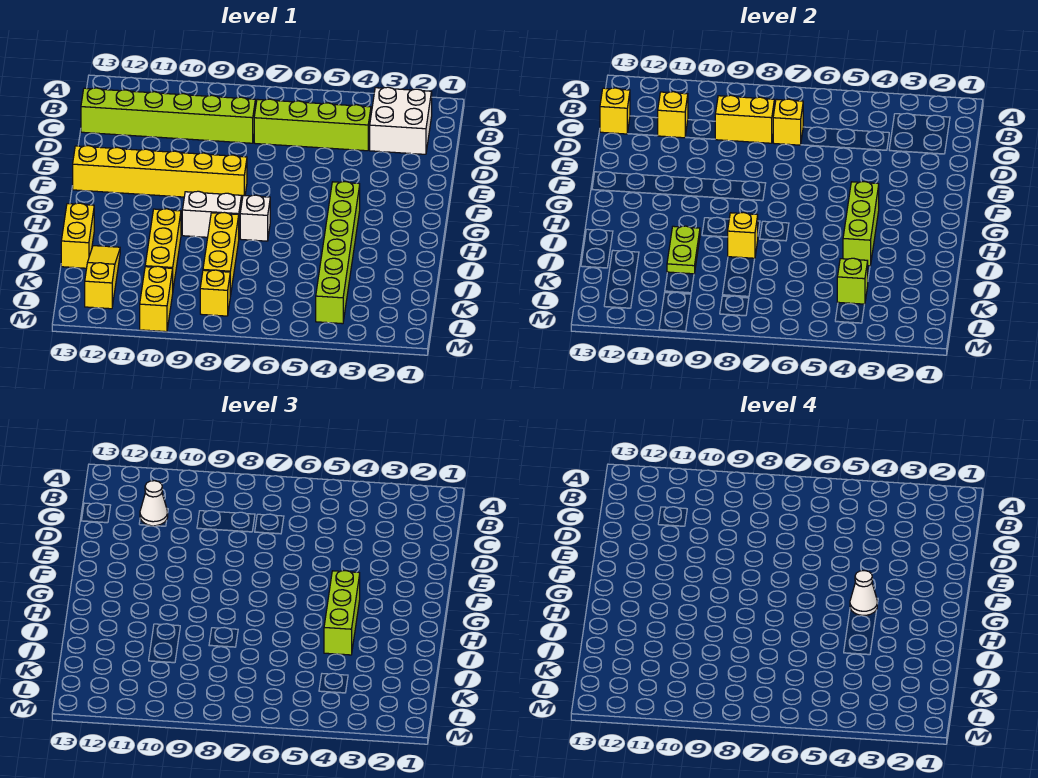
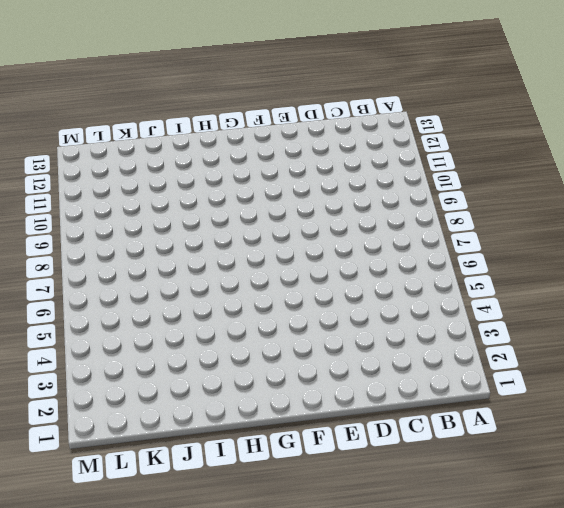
none -> white brick B2:C3 level 1
none -> lime brick C4:C7 level 1
none -> lime brick C8:C13 level 1

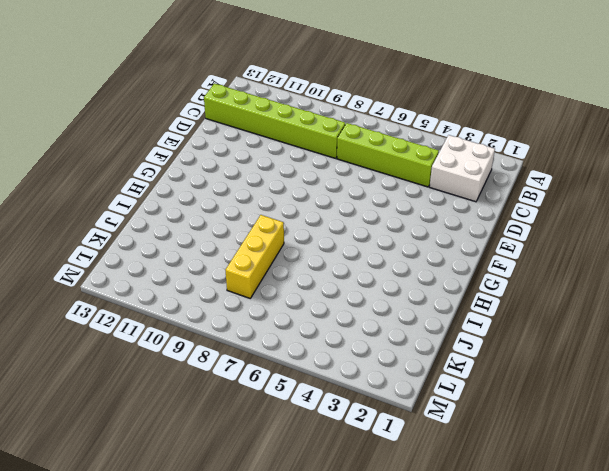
none -> yellow brick F8:F13 level 1
none -> lime brick G4:L4 level 1
none -> white brick H7 level 1

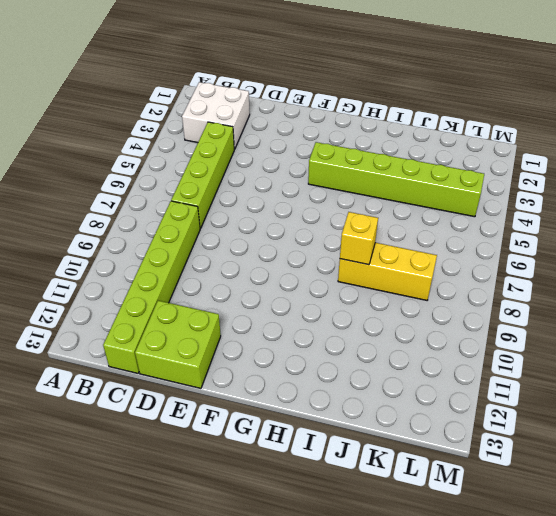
lime brick D12:E13 level 1 -> none
none -> yellow brick F8:F13 level 1
none -> white brick H7 level 1
none -> white brick H8:H9 level 1

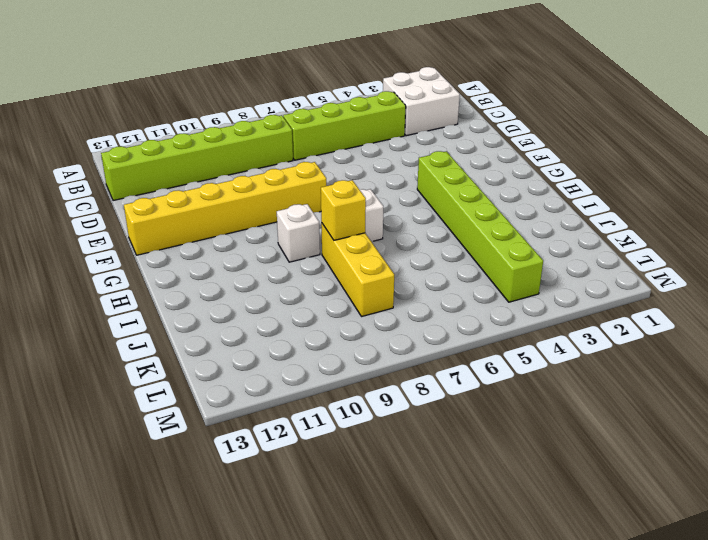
white brick H9 level 1 -> white brick H8:H9 level 1
none -> yellow brick I10:K10 level 1
none -> yellow brick I13:J13 level 1
none -> yellow slope J12:L12 level 1 top L

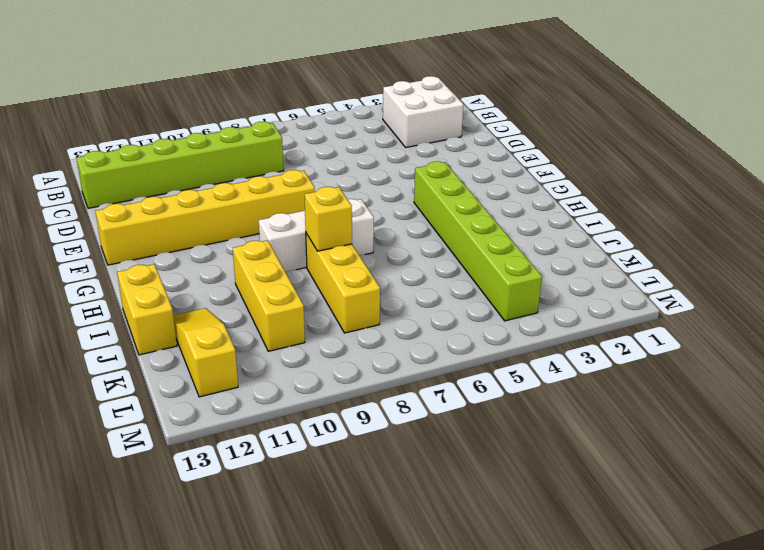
none -> lime brick C4:C7 level 1
none -> yellow brick L8 level 1
none -> yellow brick L10:M10 level 1

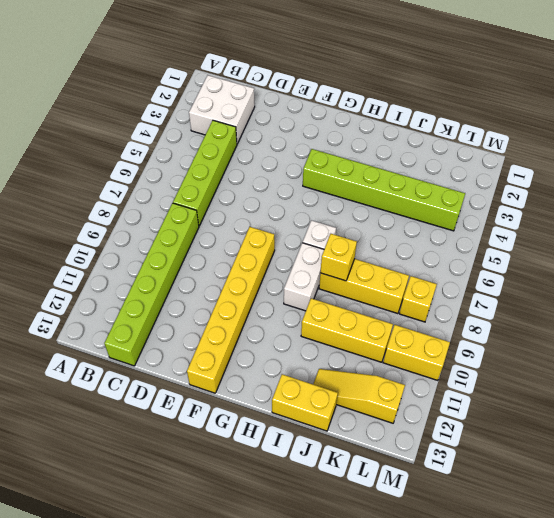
none -> yellow brick C7 level 2
none -> yellow brick C8:C9 level 2
none -> yellow brick C11 level 2

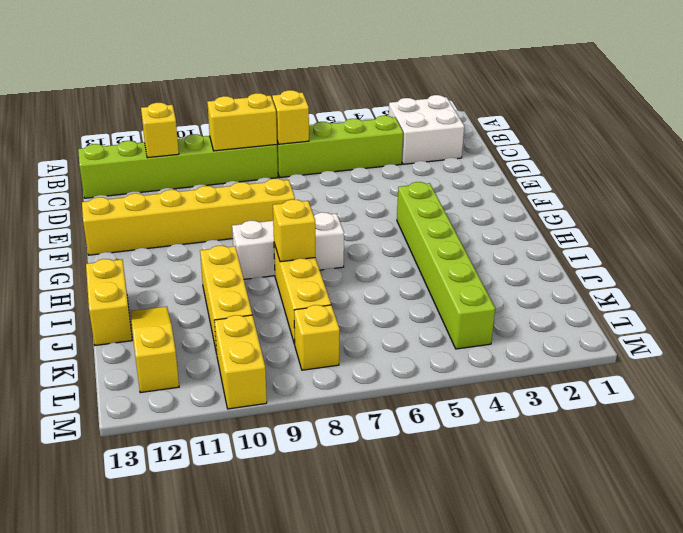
none -> yellow brick C13 level 2
none -> lime brick G4:I4 level 2
none -> lime plate I10:J10 level 2

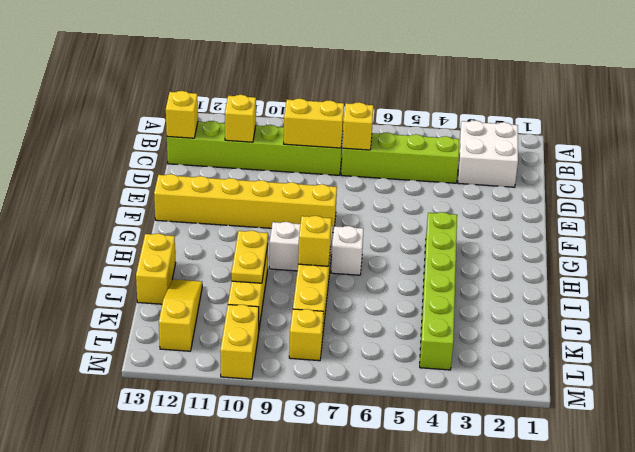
yellow plate I10:J10 level 2 -> lime plate I10:J10 level 2
none -> lime brick G4:I4 level 2
none -> lime brick K4 level 2
none -> white cone C11 level 3

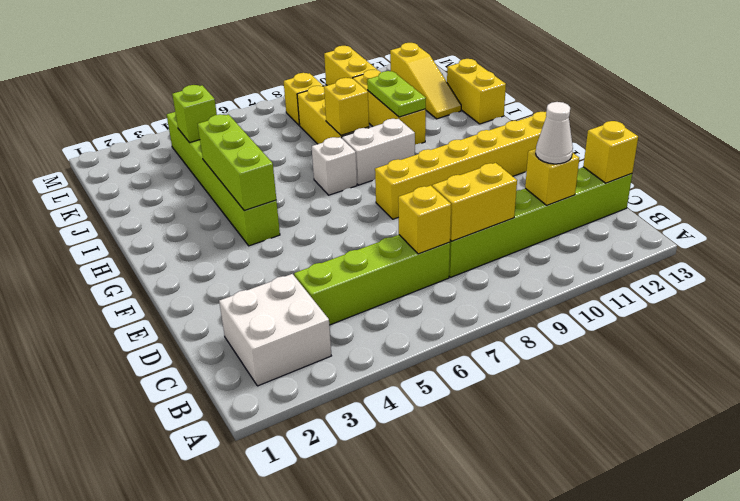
none -> lime brick G4:I4 level 3
none -> white cone G4 level 4

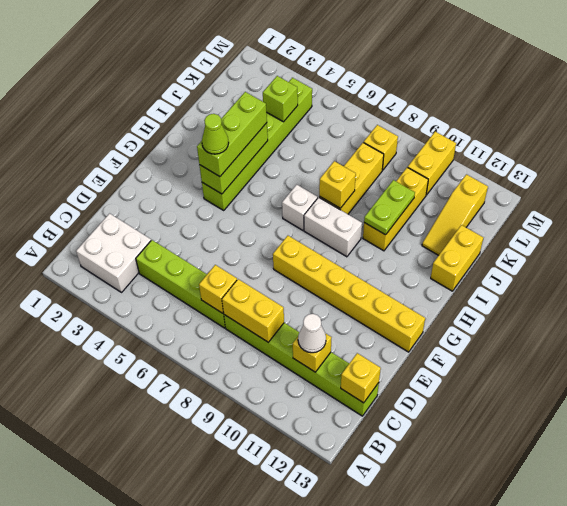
lime cone G4 level 4 -> white cone G4 level 4

